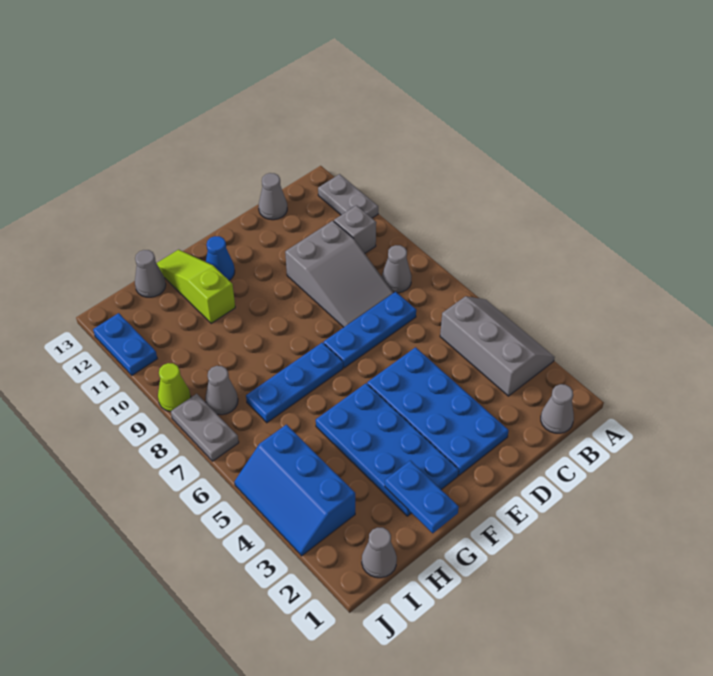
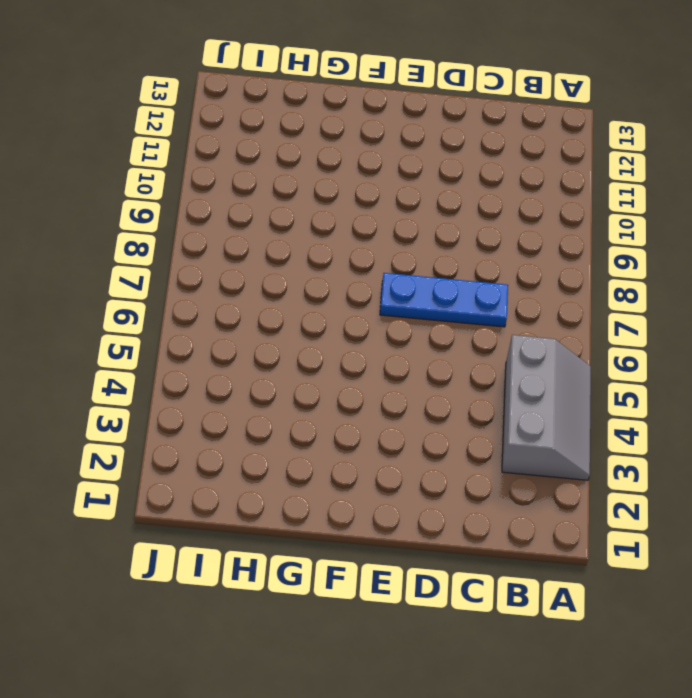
none -> grey plate A11:A12 level 1
none -> grey cone B1 level 1
none -> grey cone B8 level 1

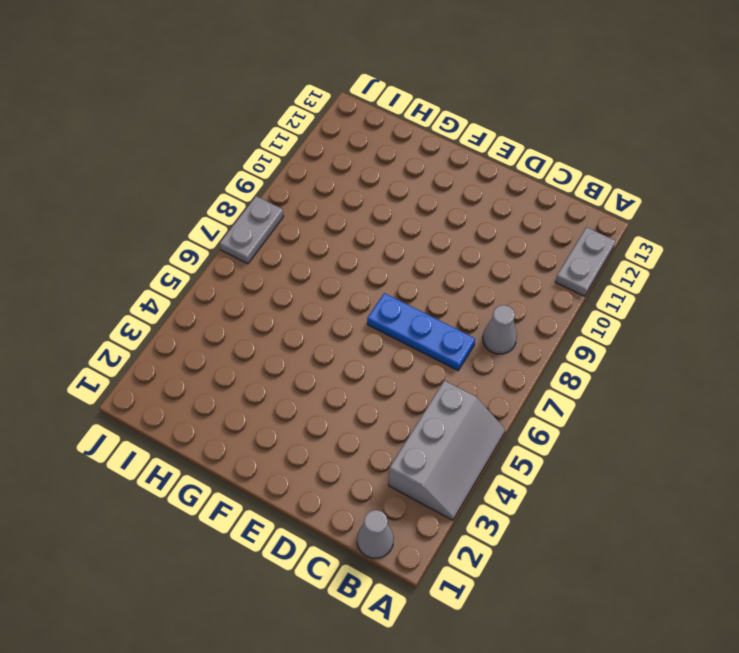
none -> grey brick B10 level 1
none -> grey slope C8:D10 level 1 top 10
none -> grey cone C13 level 1

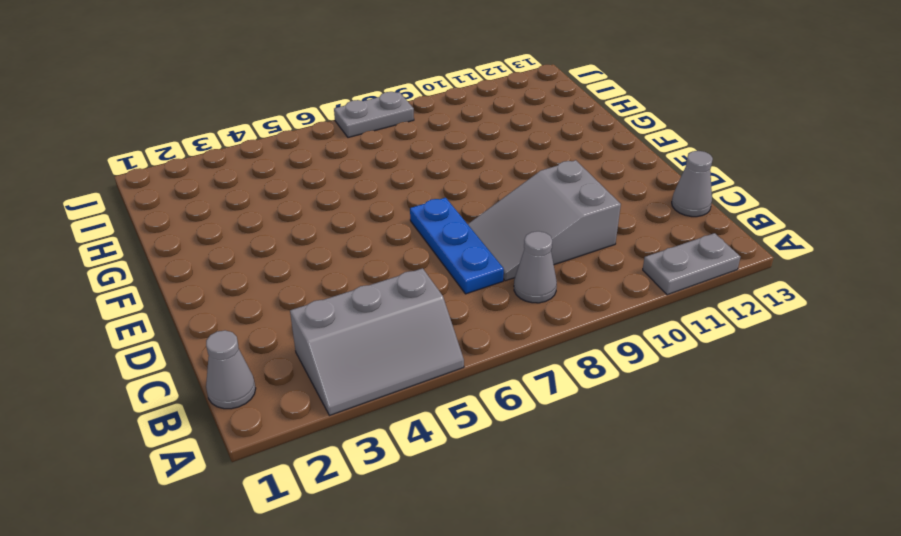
none -> grey brick B10 level 1
none -> blue plate D2:E5 level 1
none -> blue plate F2:G5 level 1

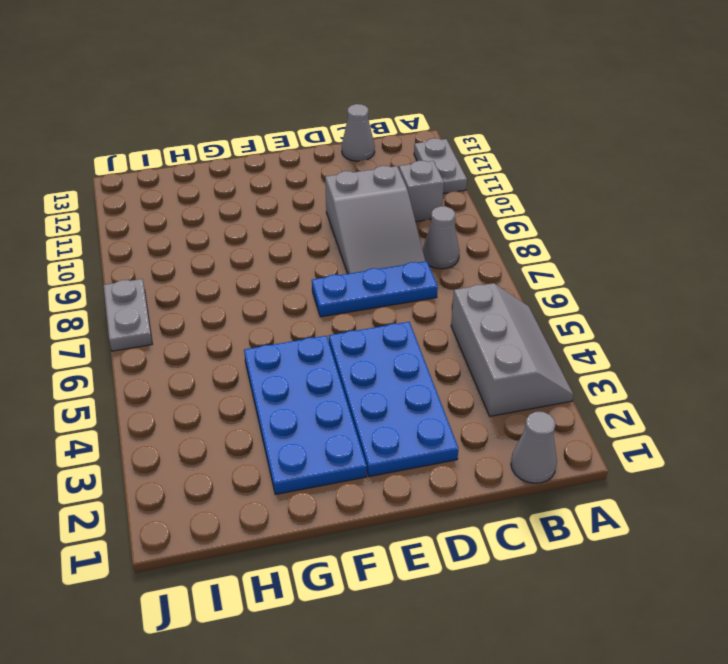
none -> blue plate F7:H7 level 1
none -> blue cone F12 level 1
none -> lime slope G11:G13 level 1 top 11

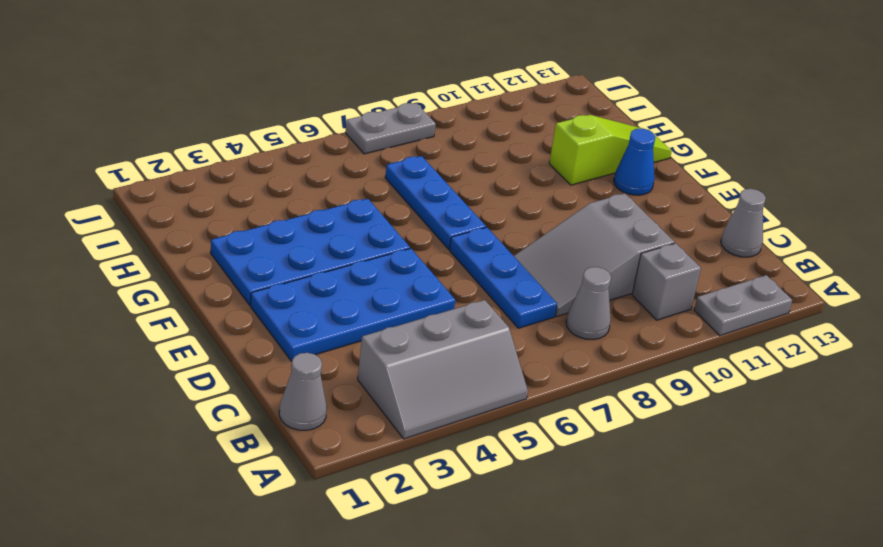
none -> grey cone H13 level 1
none -> grey cone I1 level 1
none -> blue slope I3:J5 level 1 top I

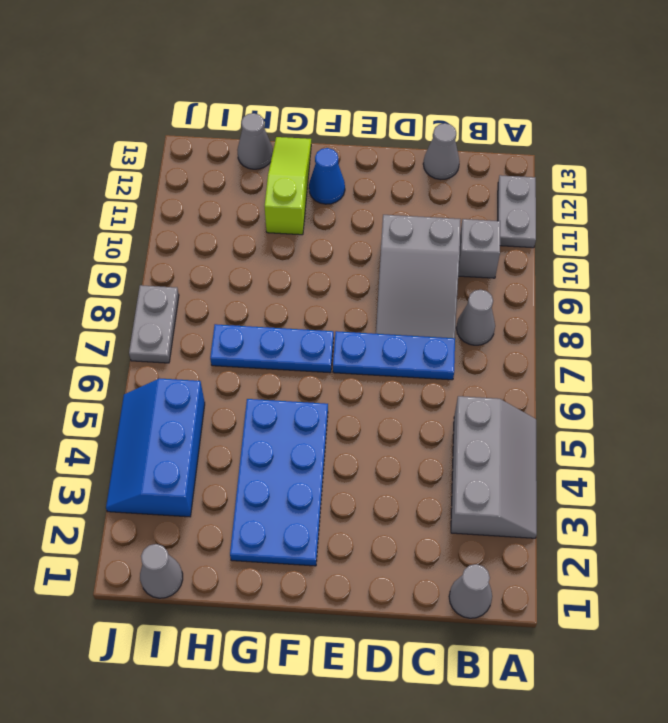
none -> blue plate D2:E5 level 1
none -> grey cone I8 level 1
none -> lime cone J9 level 1

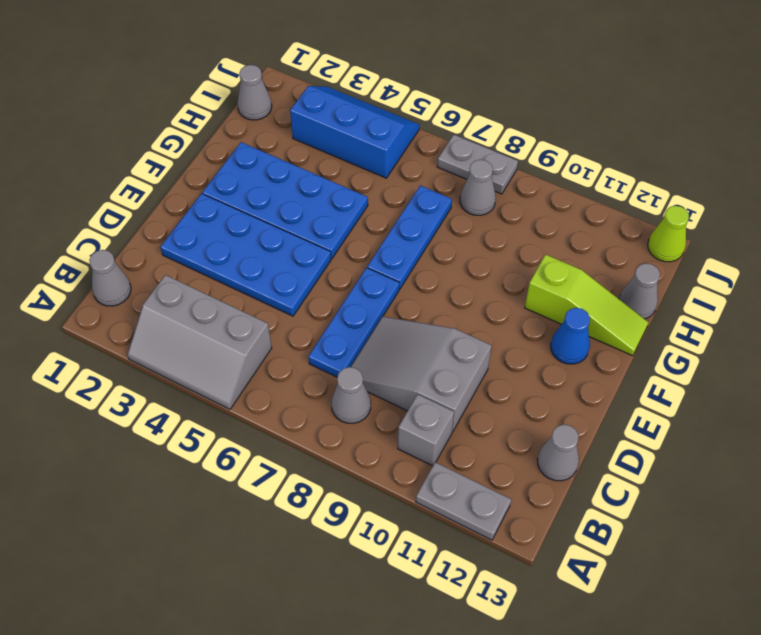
lime cone J13 level 1 -> lime cone J9 level 1
none -> blue plate J11:J12 level 1
none -> blue plate G1:G2 level 2

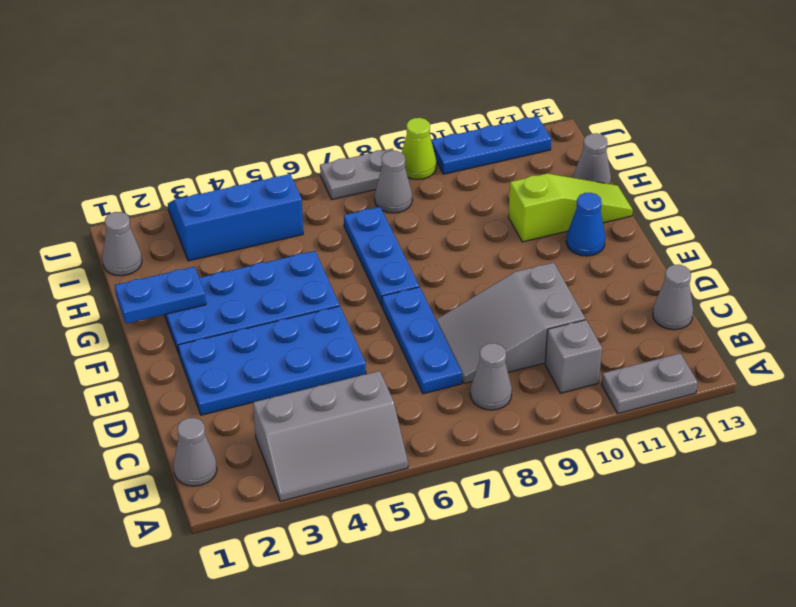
blue plate J10:J12 level 1 -> blue plate J11:J12 level 1

